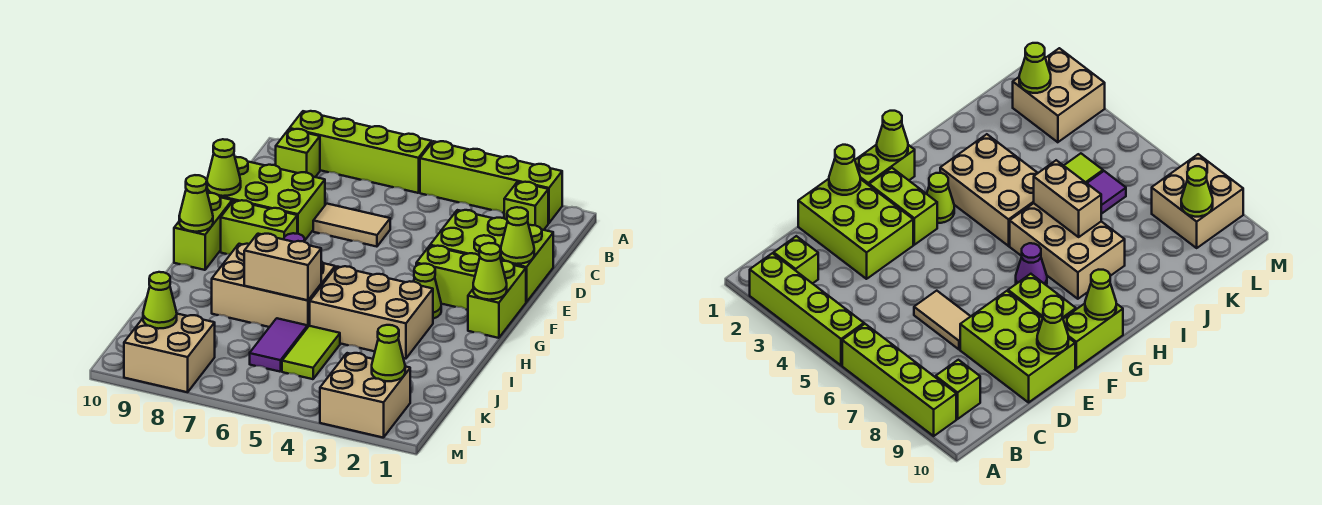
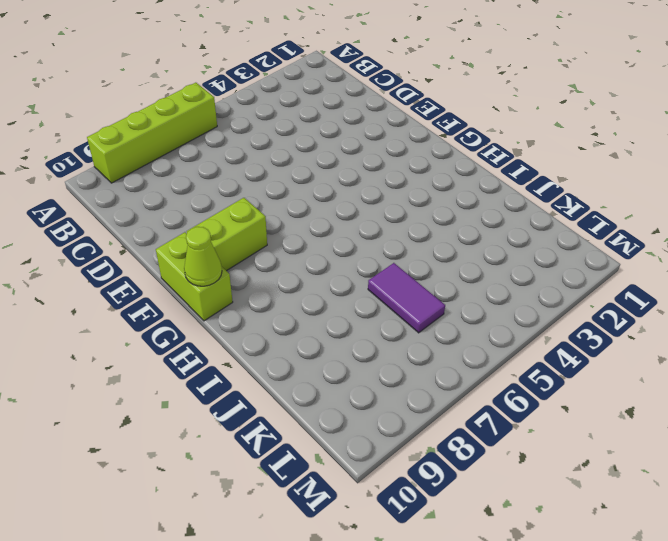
none -> lime brick A2:A5 level 1
none -> lime brick B2 level 1
none -> lime brick B9 level 1

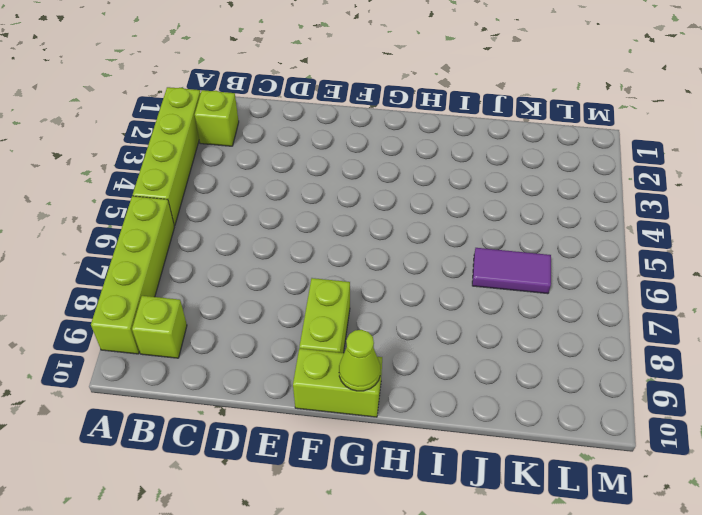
none -> lime brick D1:E3 level 1
none -> tan tile D6:D7 level 1
none -> lime brick D8:E10 level 1

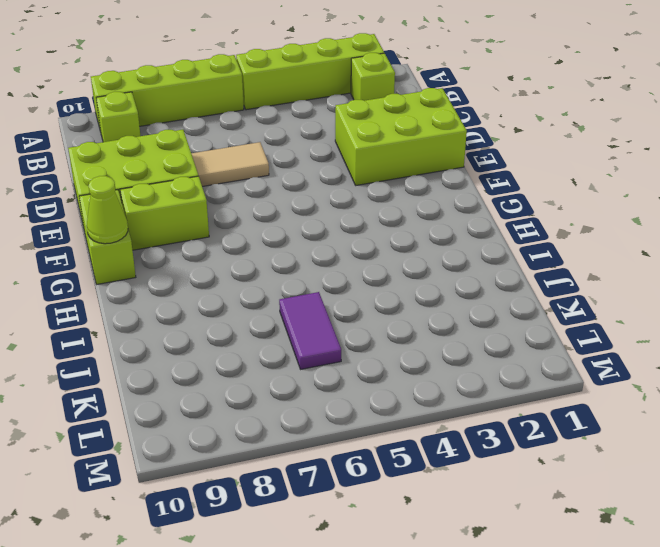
none -> lime brick F1:G1 level 1
none -> lime brick F2:F3 level 1
none -> lime cone G3 level 1

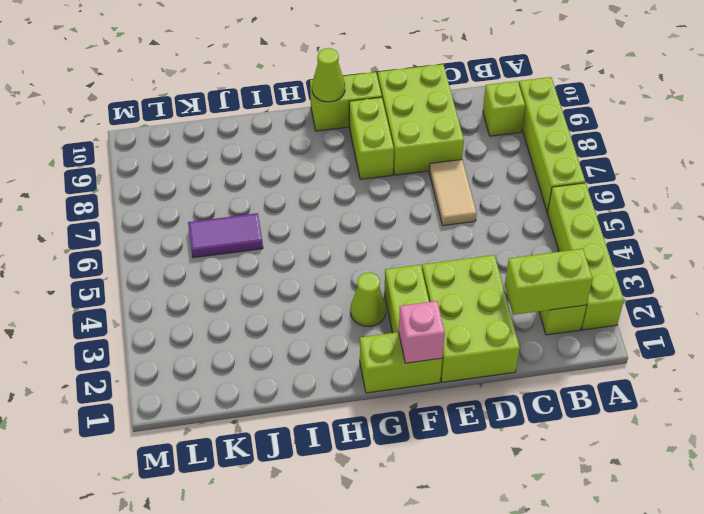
lime brick B2:C2 level 2 -> none
pink brick F1 level 2 -> none
none -> purple cone G7 level 1
none -> tan brick H3:I5 level 1
none -> tan brick H6:I8 level 1

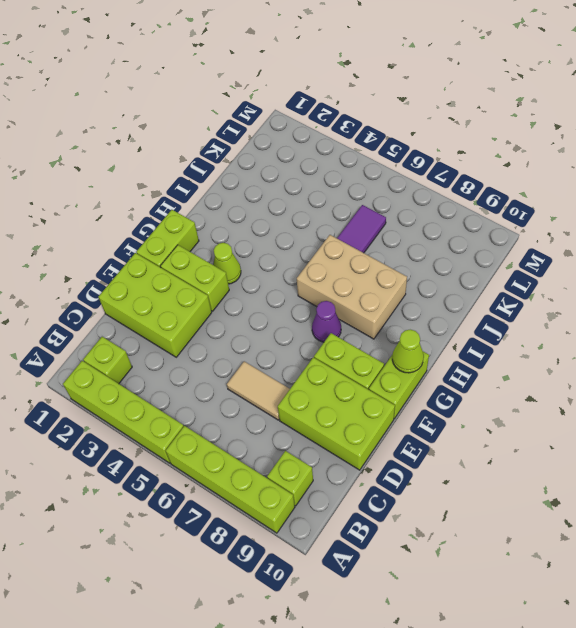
none -> tan brick H3:I5 level 1
none -> lime tile J5:K5 level 1
none -> tan brick L2:M3 level 1

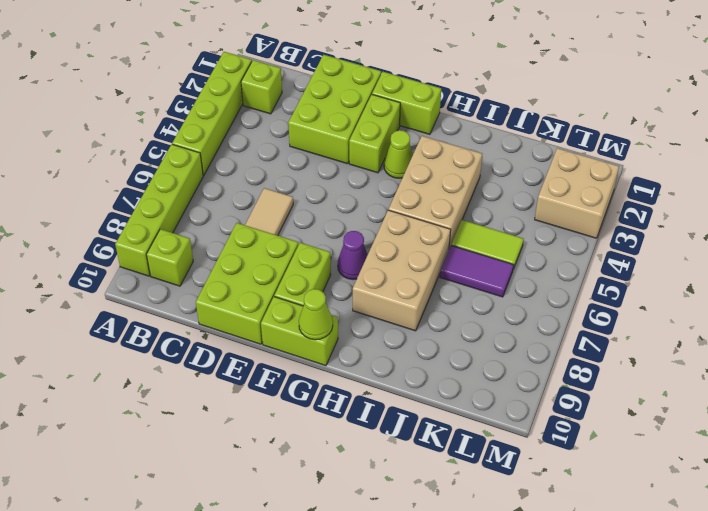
none -> tan brick L8:M9 level 1
none -> lime cone E1 level 2
none -> lime cone E10 level 2

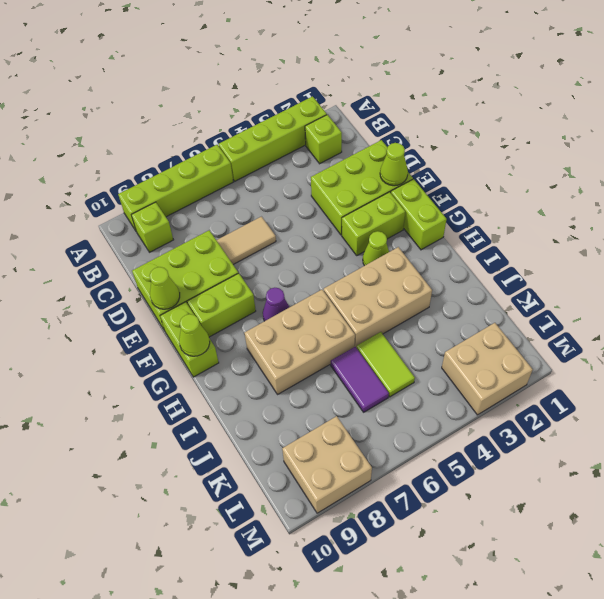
none -> lime cone G1 level 2
none -> tan brick I6:I7 level 2
none -> lime cone L2 level 2

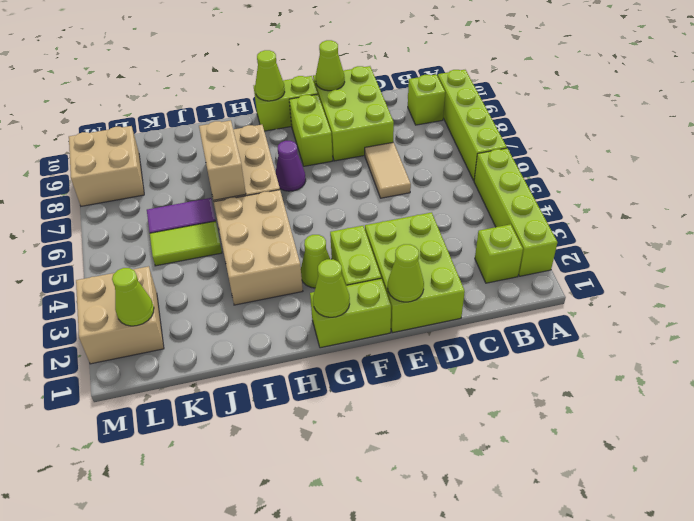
none -> lime cone L9 level 2

